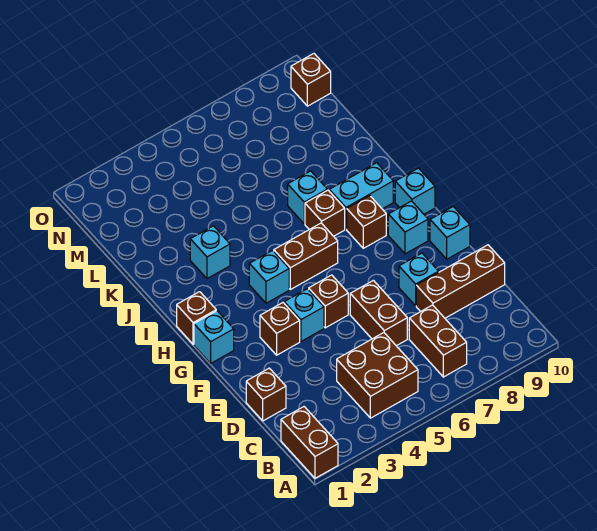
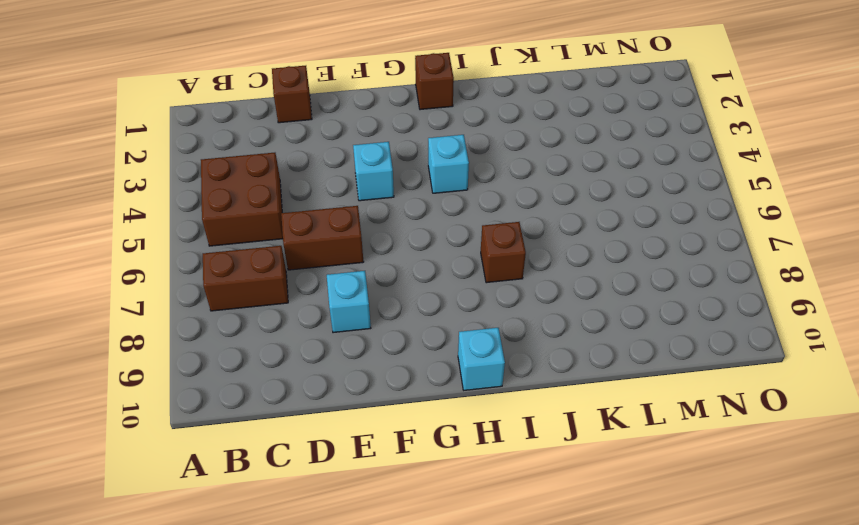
none -> brown brick A1:B1 level 1
none -> brown brick D8:D10 level 1
none -> brown brick F3 level 1

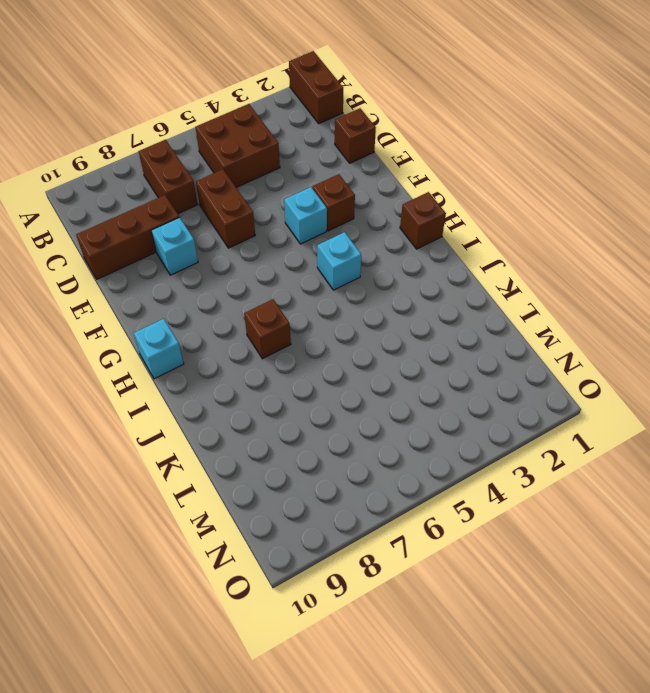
none -> brown brick F5 level 1
none -> cyan brick F10 level 1
none -> cyan brick G1 level 1

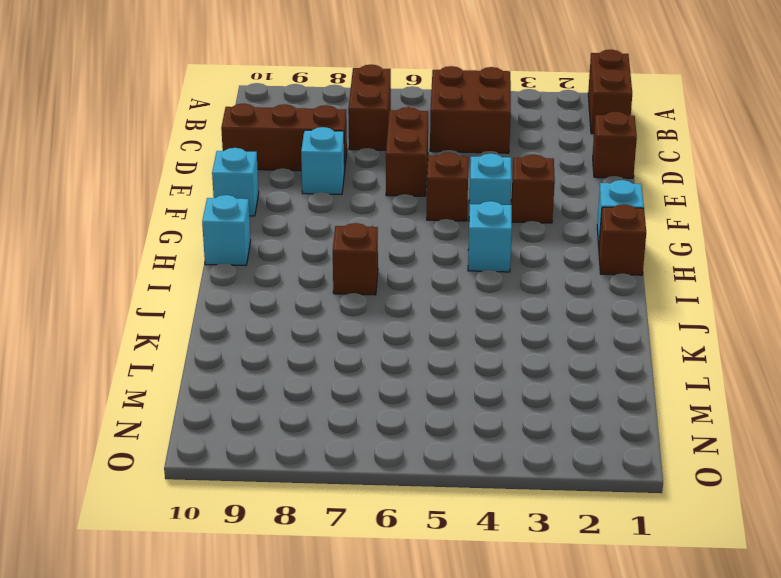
none -> cyan brick G9 level 1
none -> brown brick H5:H6 level 1
none -> brown brick H8 level 1

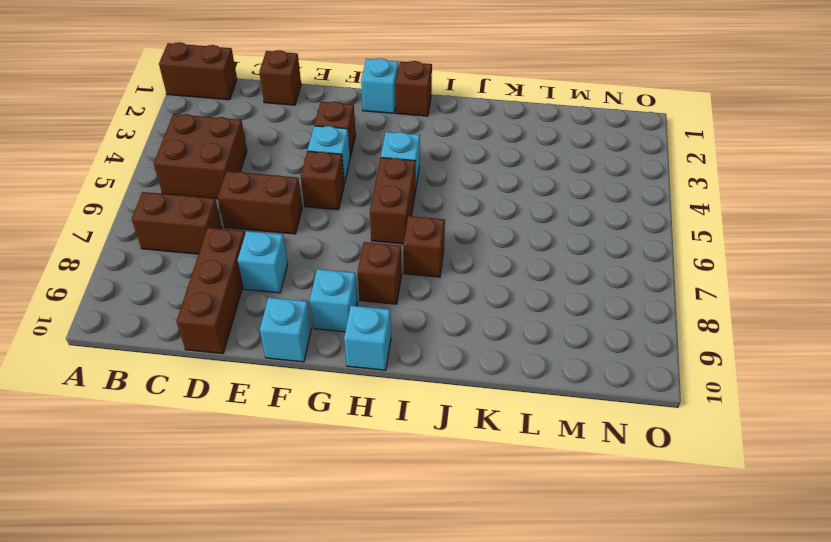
none -> cyan brick I8:I9 level 1
none -> cyan brick J3 level 1
none -> cyan brick J7 level 1

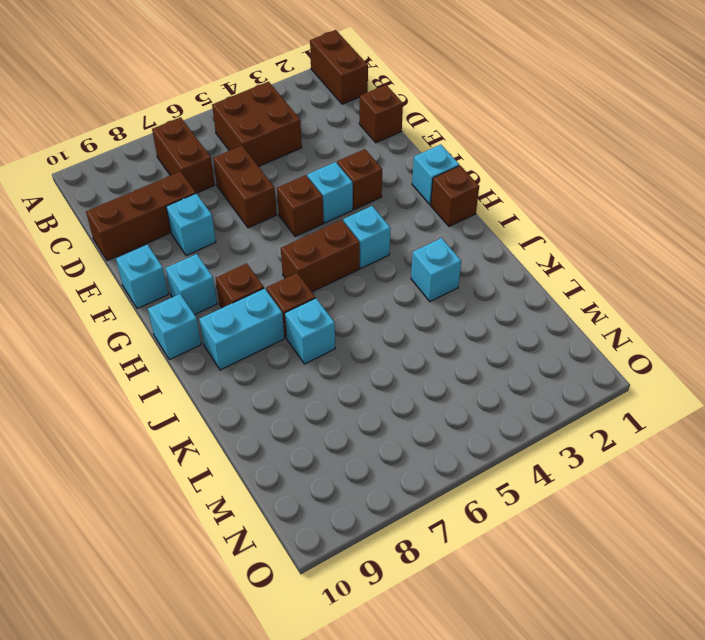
none -> brown brick N10 level 1

